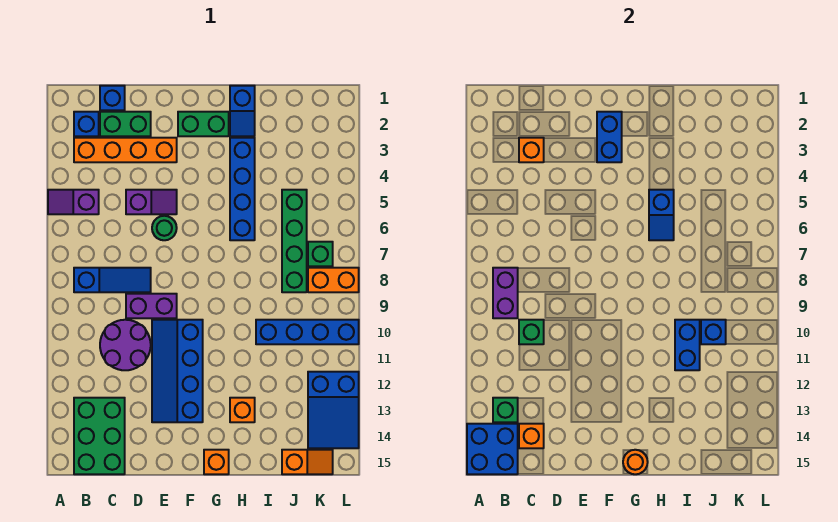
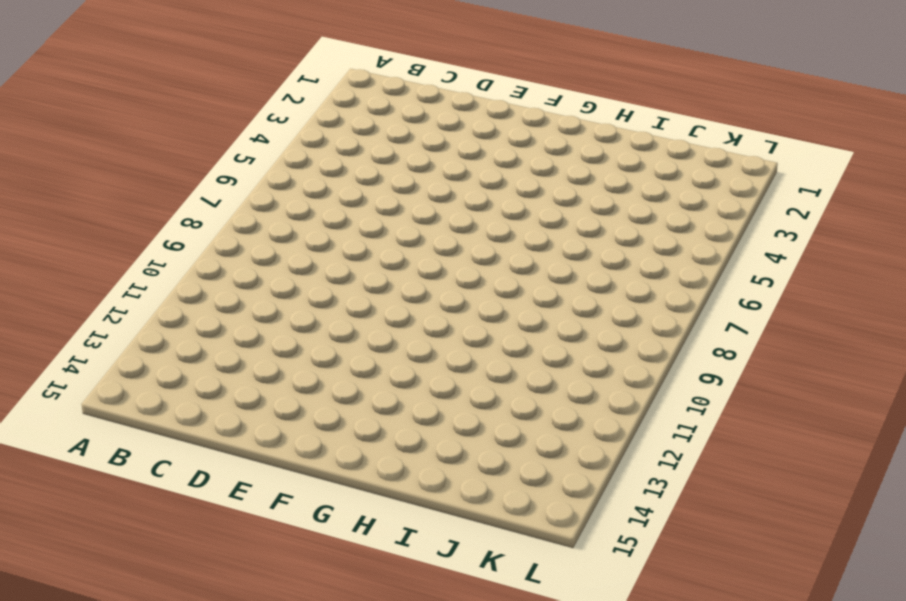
none -> purple slope A5:B5 level 1 top B
none -> blue brick B2 level 1
none -> orange brick B3:E3 level 1
none -> blue slope B8:D8 level 1 top B

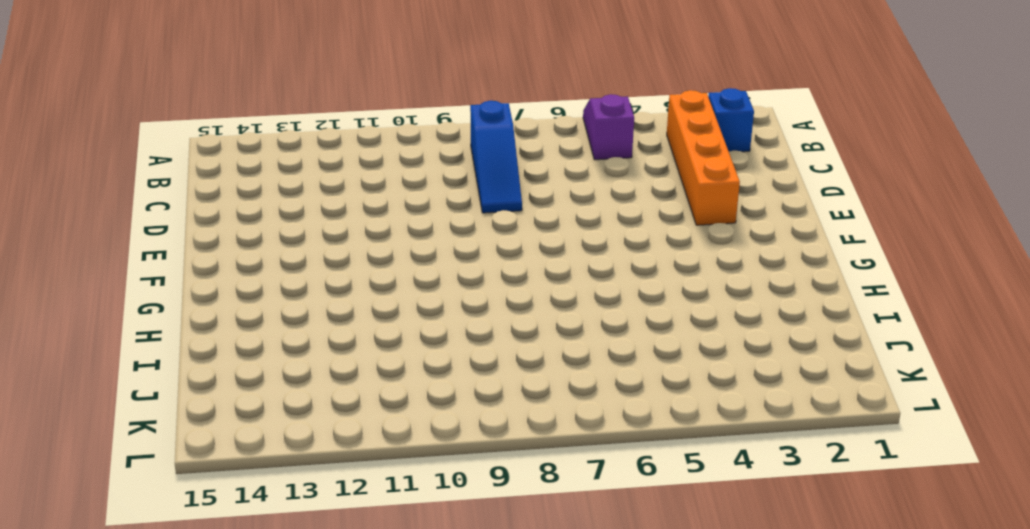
none -> green brick B13:C15 level 1
none -> blue brick C1 level 1
none -> green brick C2:D2 level 1
none -> purple round brick C10:D11 level 1

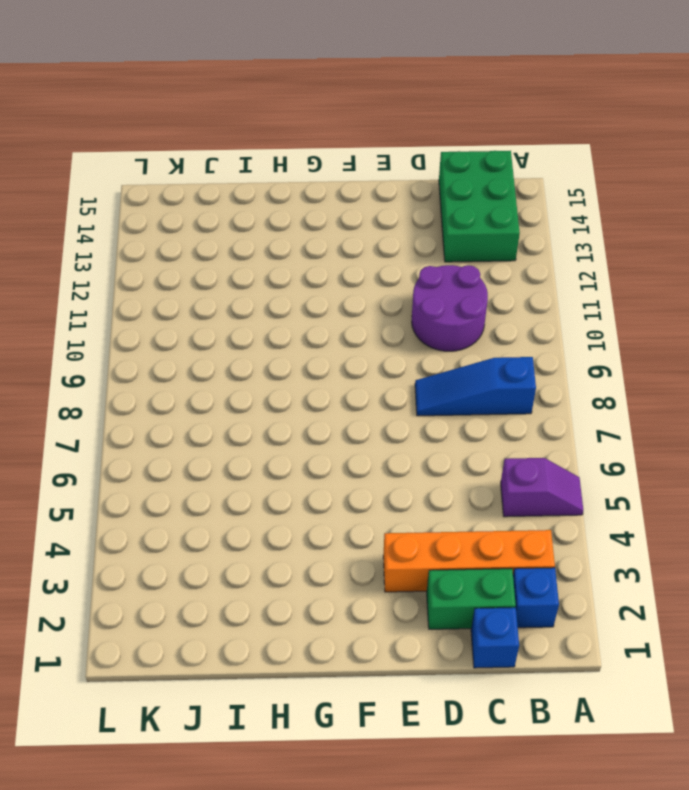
none -> purple slope D5:E5 level 1 top D
none -> purple brick D9:E9 level 1
none -> green round brick E6 level 1
none -> blue slope E10:F13 level 1 top F

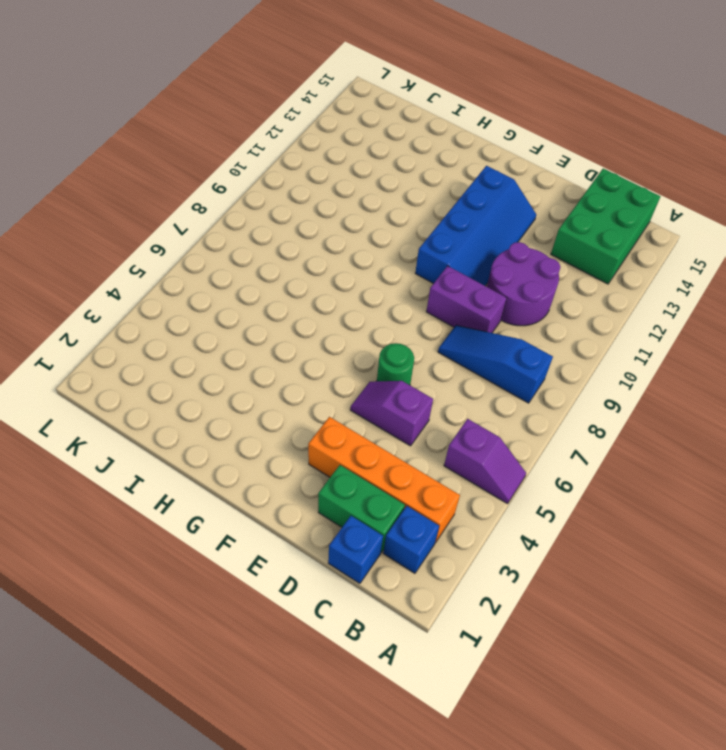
none -> green brick F2:G2 level 1
none -> orange brick G15 level 1
none -> blue slope H1:H2 level 1 top 1
none -> blue brick H3:H6 level 1

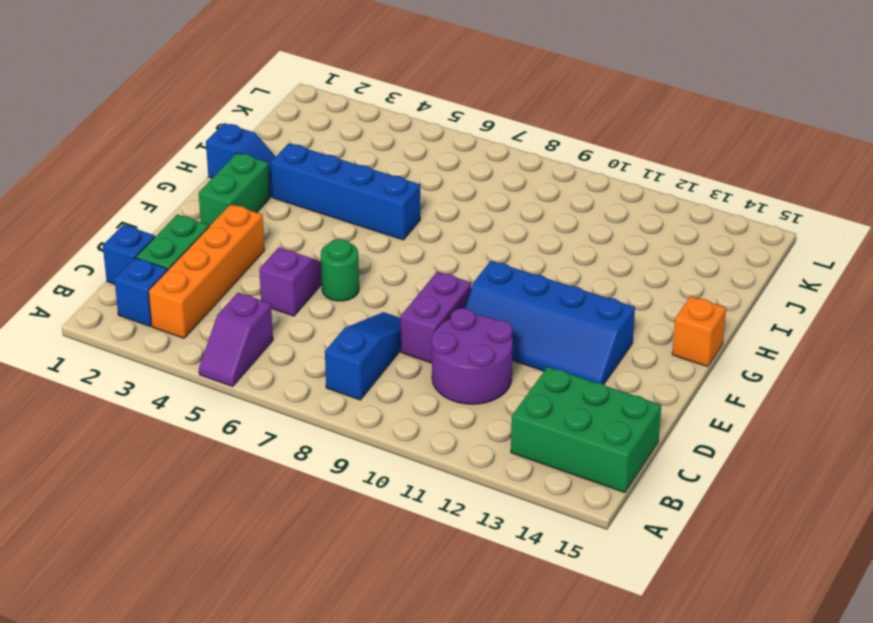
none -> orange brick H13 level 1
none -> blue brick I10:L10 level 1
none -> green brick J5:J8 level 1
none -> orange slope J15:K15 level 1 top J

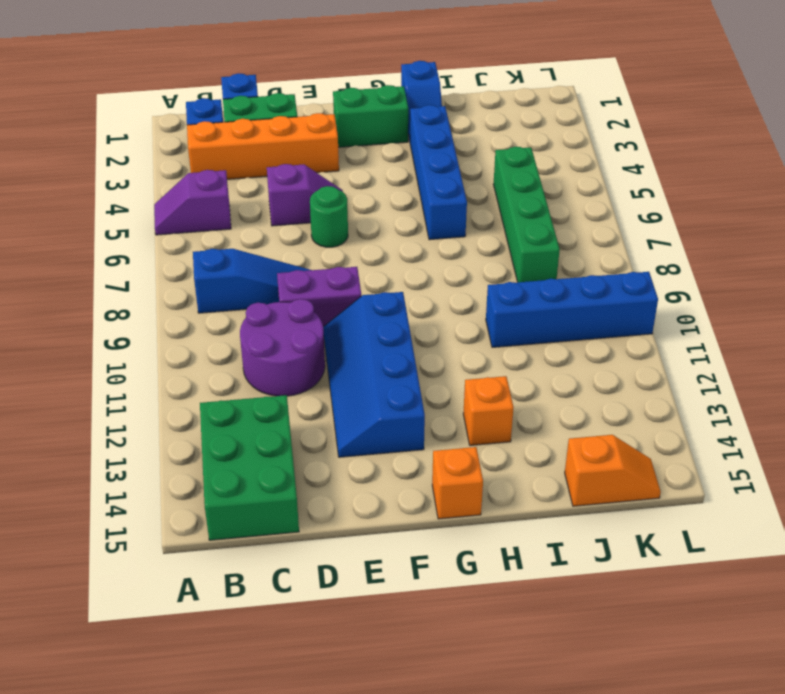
none -> green brick K7 level 1
none -> orange brick K8:L8 level 1
none -> blue slope K12:L14 level 1 top 12
none -> blue brick A14:B15 level 2

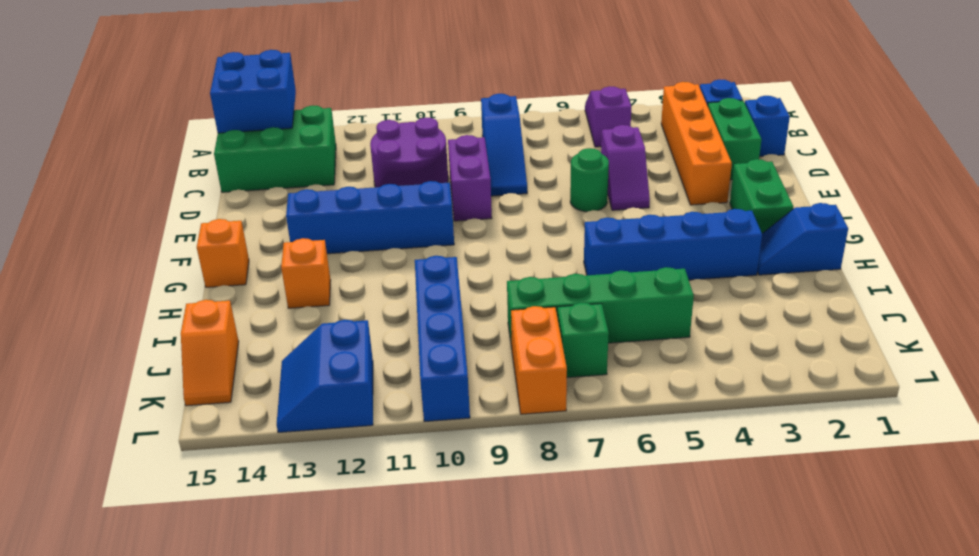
blue slope K12:L13 level 1 top 12 -> blue slope K12:L14 level 1 top 12
none -> purple brick B8:B9 level 2
none -> green brick B13 level 2
none -> orange brick C3 level 2
none -> green brick C10 level 2

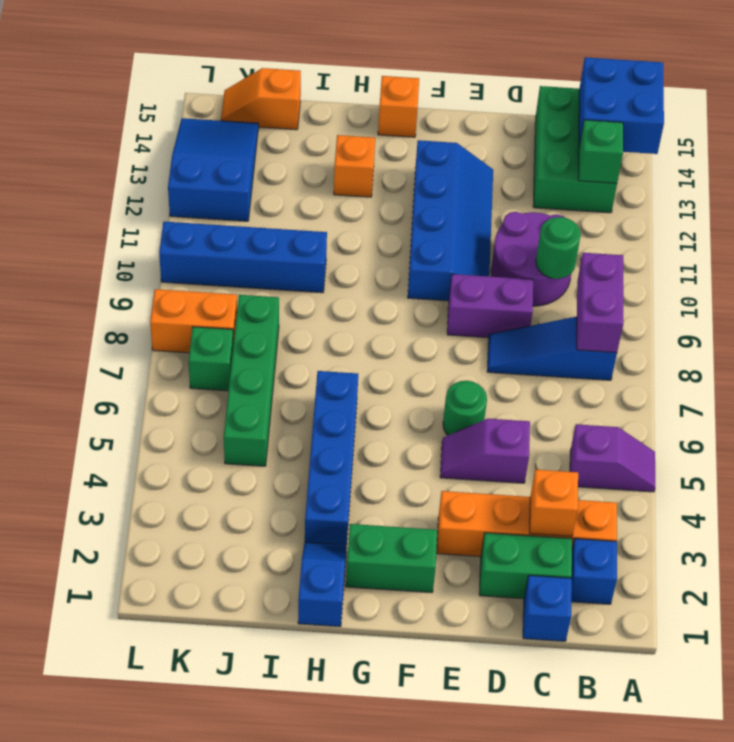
green round brick C10 level 2 -> green brick C10 level 2
none -> orange brick C14 level 2
none -> blue brick F2:F3 level 2
none -> orange round brick G15 level 2
none -> blue slope H5:H6 level 2 top 5

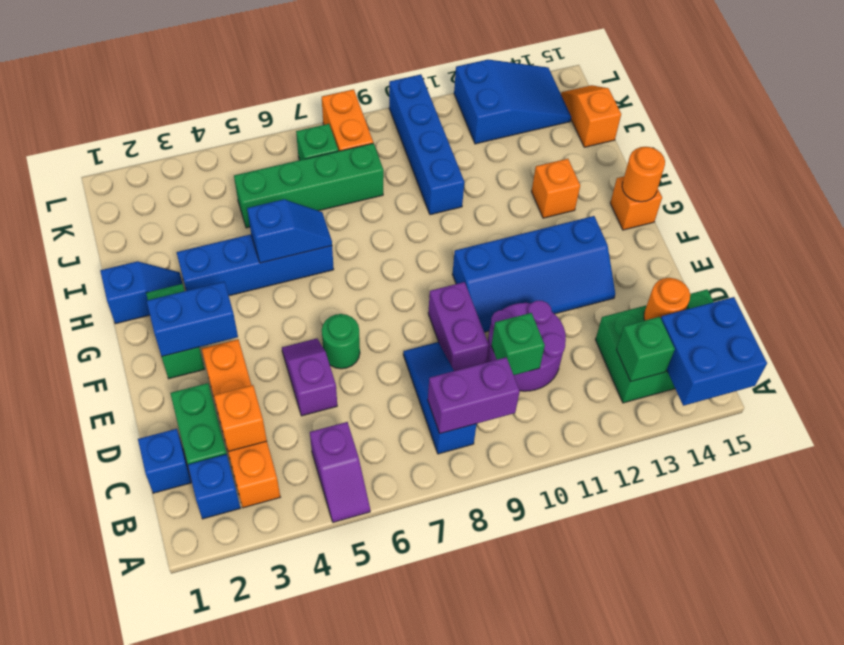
orange round brick C14 level 2 -> orange brick C14 level 2
none -> blue brick I10:I11 level 2
none -> blue brick J10 level 2

